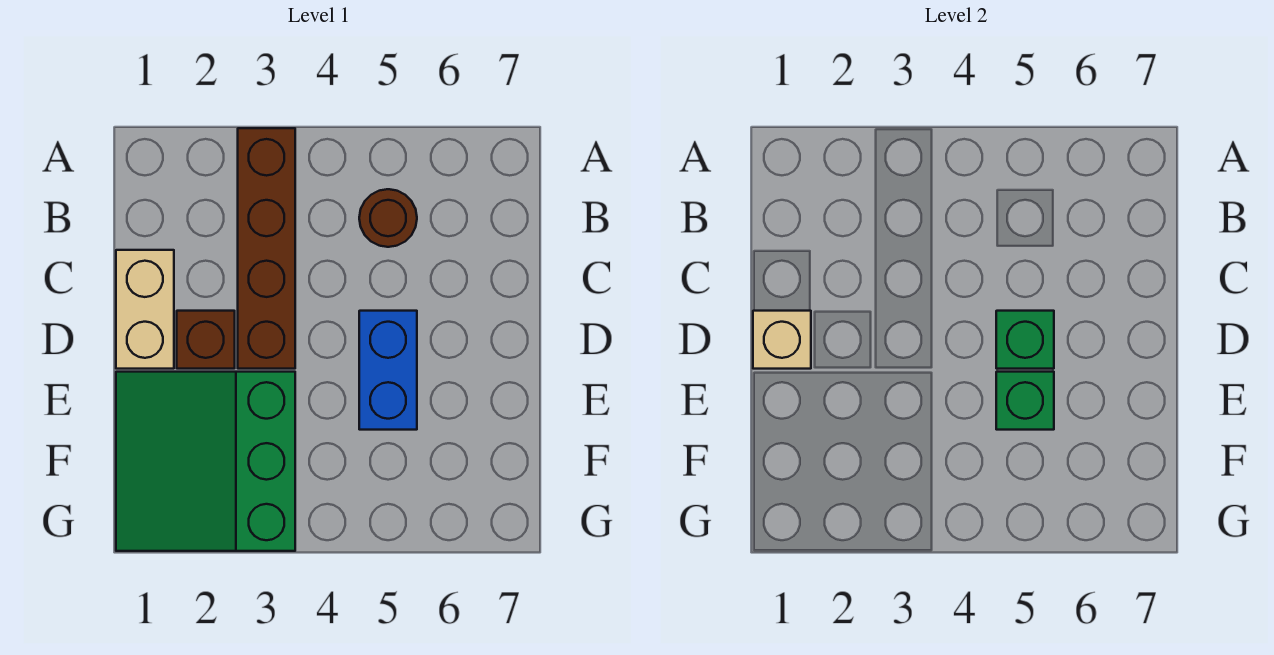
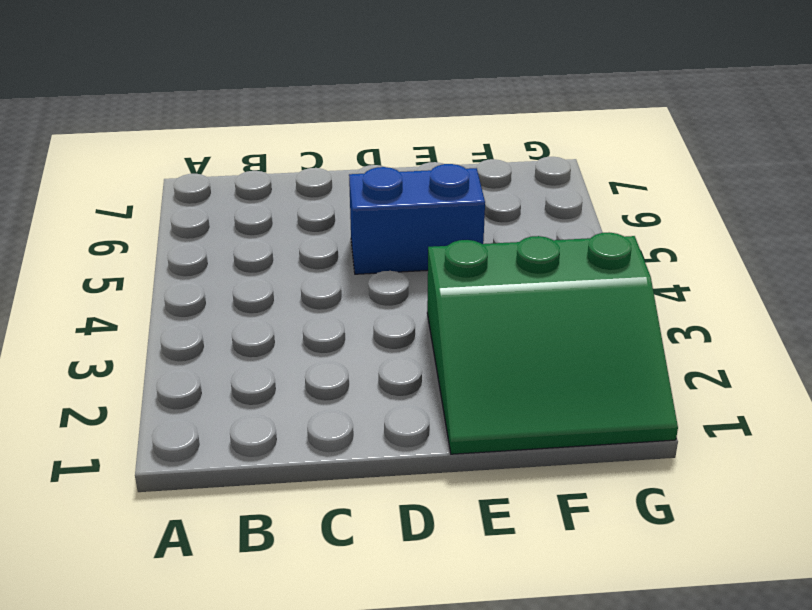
none -> brown brick A3:D3 level 1
none -> brown round brick B5 level 1

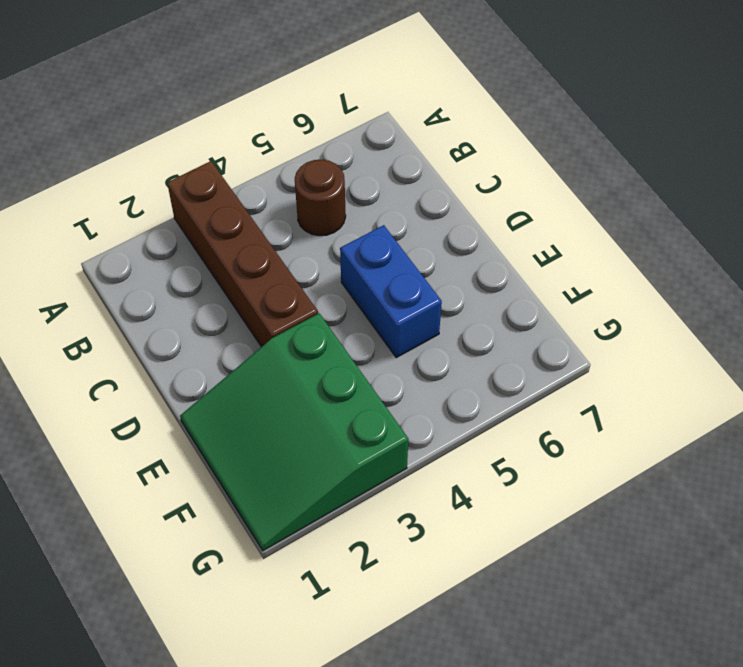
none -> tan brick C1:D1 level 1
none -> brown brick D2 level 1

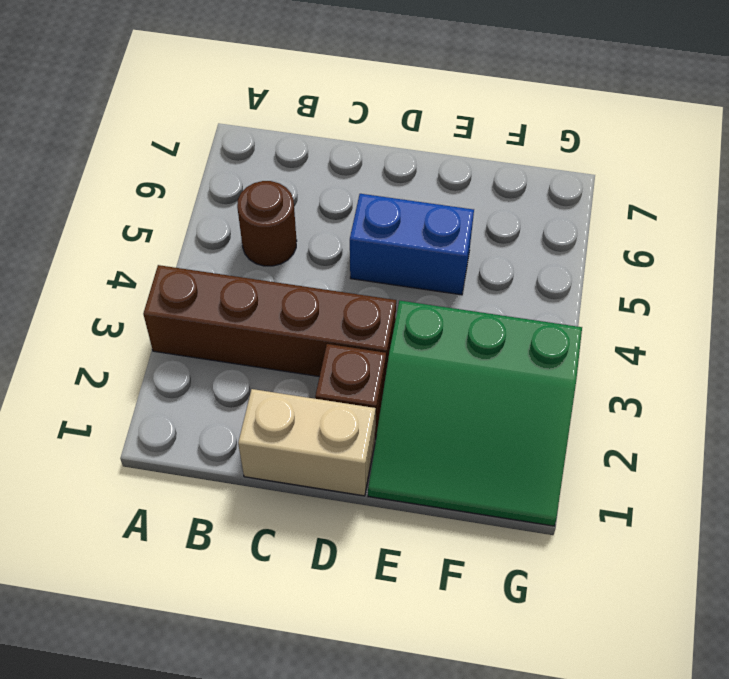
none -> tan brick D1 level 2
none -> green brick D5 level 2

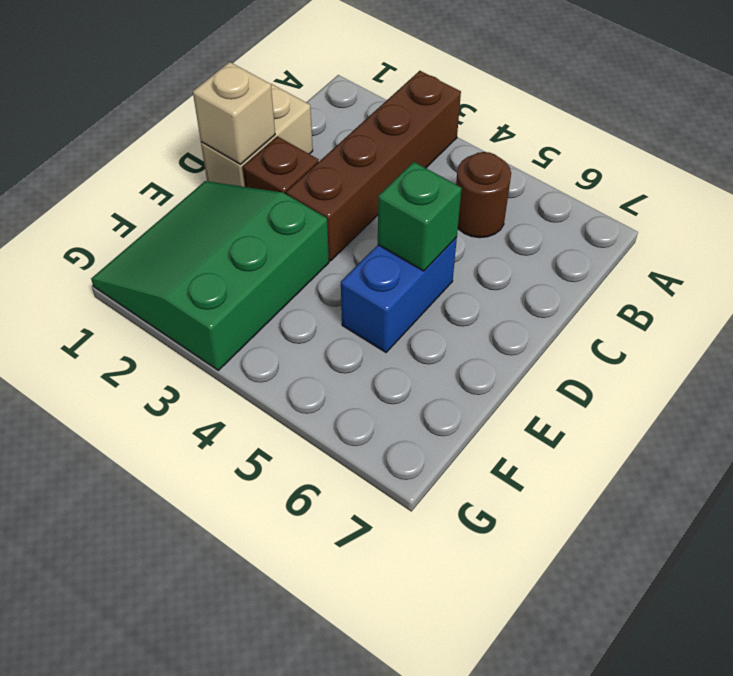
none -> green brick E5 level 2

